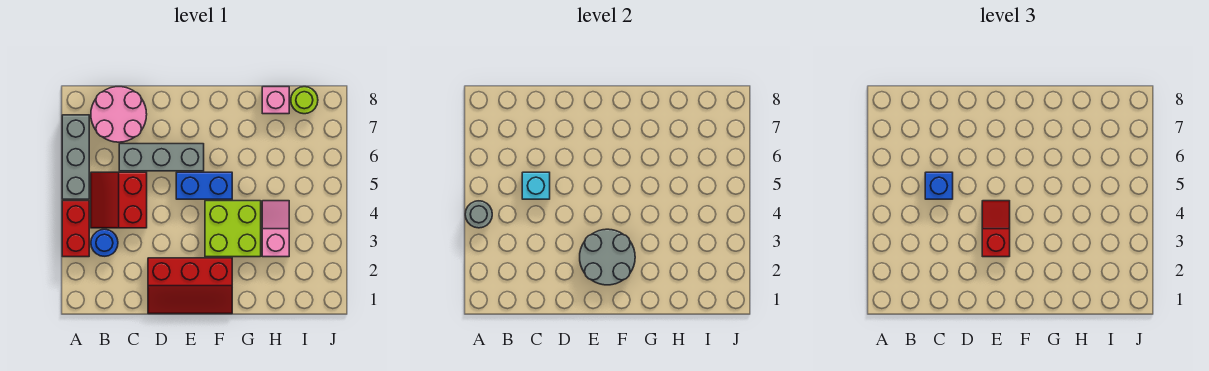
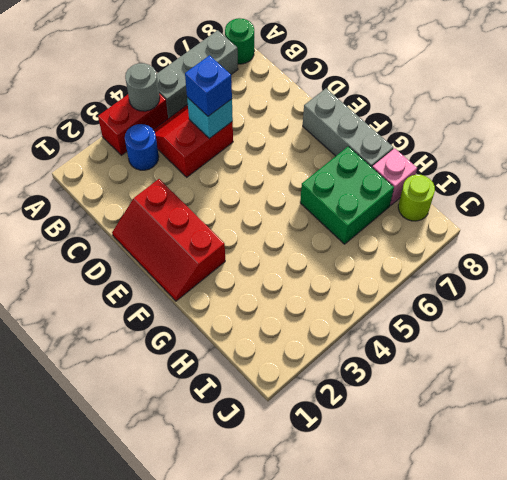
green round brick A8 level 1 -> none
grey brick E8:G8 level 1 -> grey brick C6:E6 level 1
green brick G6:H7 level 1 -> none
none -> pink round brick B7:C8 level 1
none -> blue brick E5:F5 level 1
none -> lime brick F3:G4 level 1

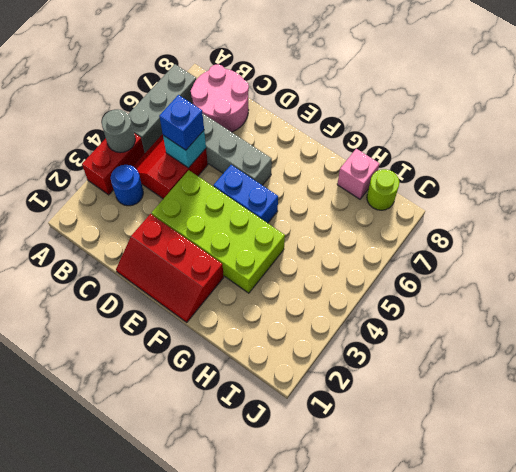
lime brick D3:G4 level 1 -> lime brick F3:G4 level 1
none -> pink slope H3:H4 level 1 top 3
none -> grey round brick E2:F3 level 2
none -> red slope E3:E4 level 3 top 3

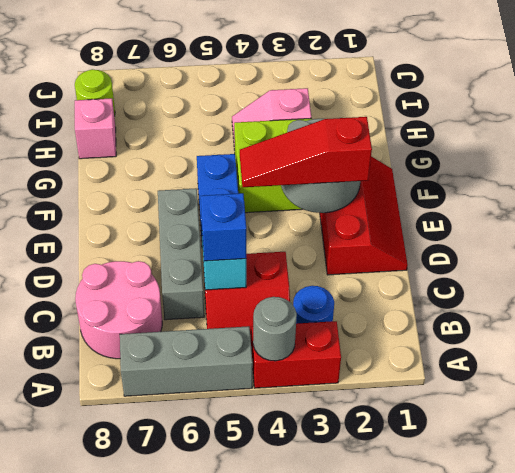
red slope E2:E4 level 3 top 2 -> red slope E3:E4 level 3 top 3

